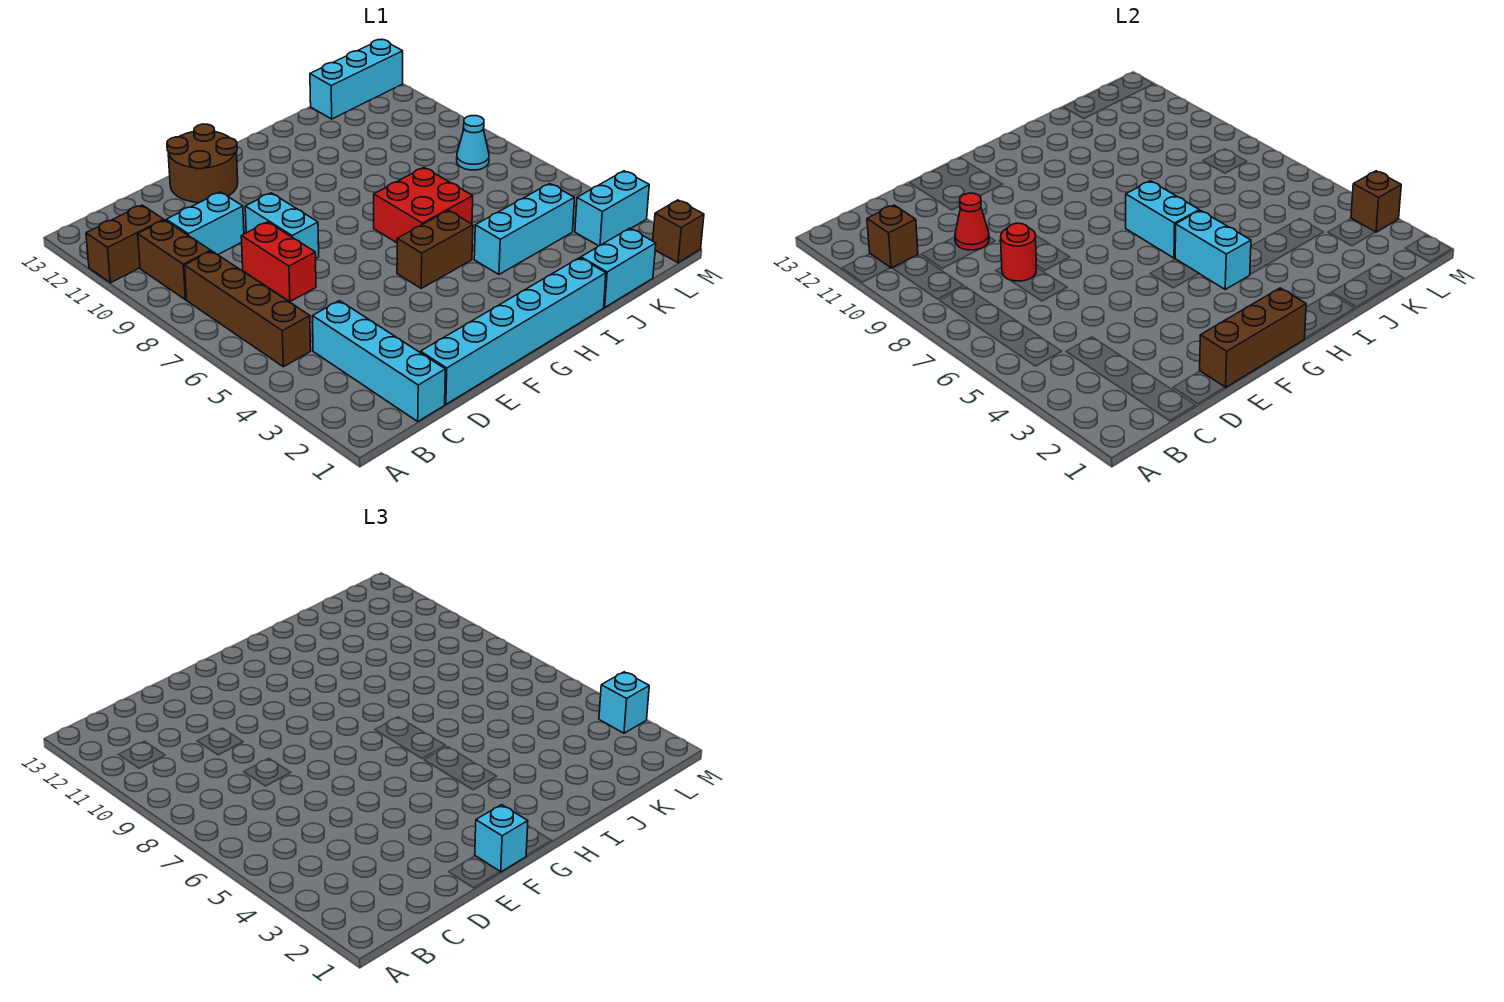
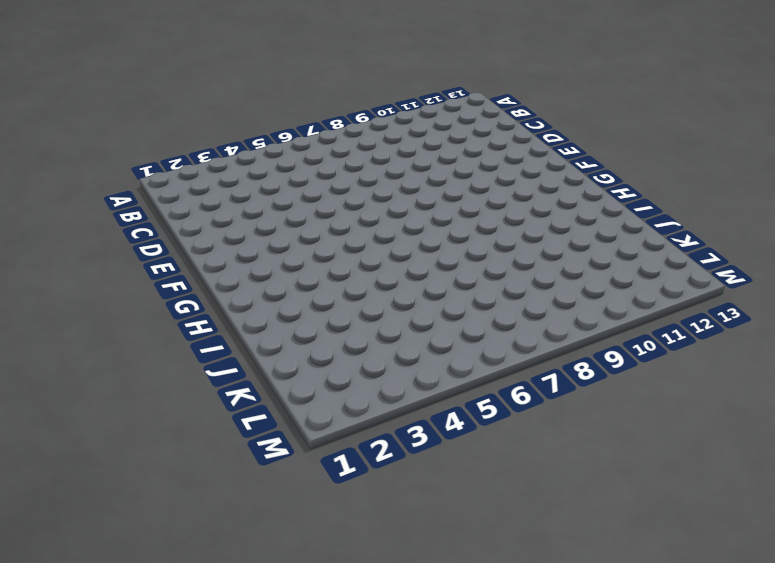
none -> brown brick A11:B11 level 1
none -> brown brick B5:B8 level 1
none -> brown brick B9:B10 level 1

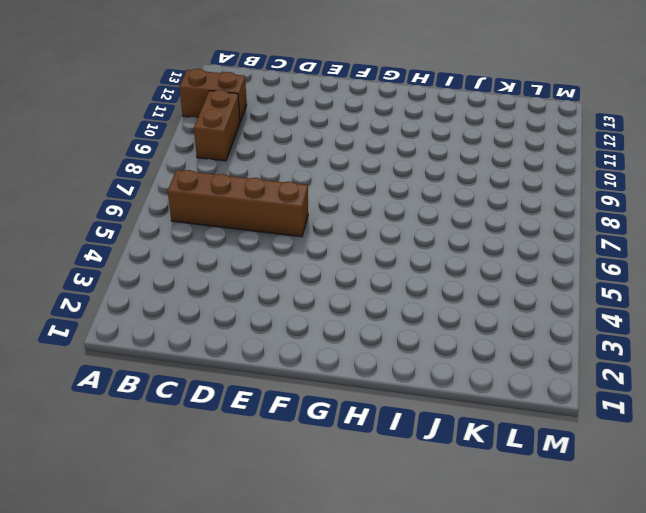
brown brick B6:E6 level 1 -> brown brick B5:B8 level 1
none -> cyan brick C1:C4 level 1
none -> cyan brick C10:D10 level 1
none -> cyan brick D1:I1 level 1

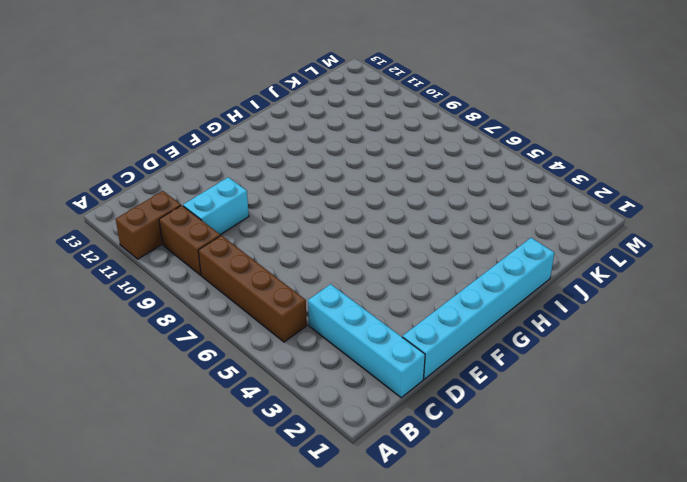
none -> red brick D7:D8 level 1
none -> cyan brick E8:E9 level 1
none -> brown round brick E12:F13 level 1

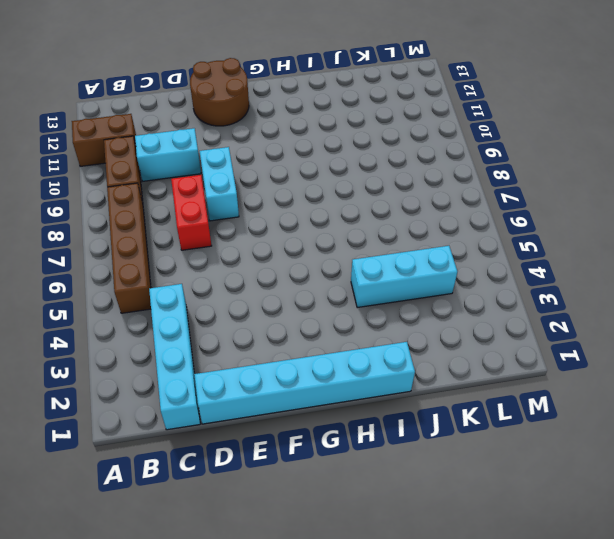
none -> brown brick G5:H5 level 1
none -> red brick H6:I7 level 1
none -> cyan brick J1:K1 level 1

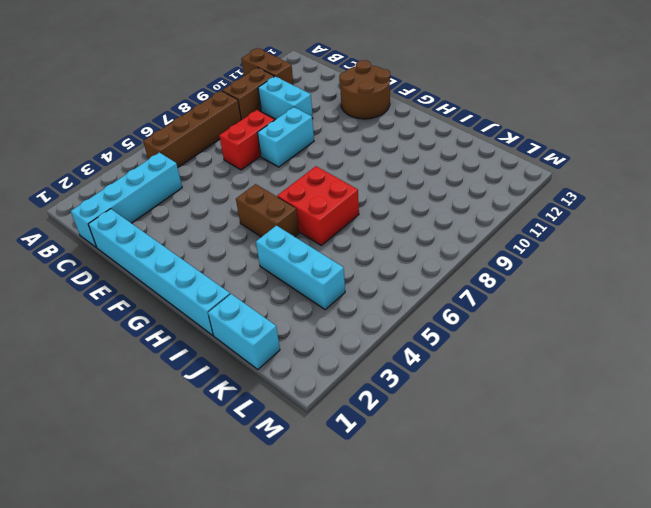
none -> cyan brick K13:M13 level 1
none -> cyan brick L3:M3 level 1
none -> cyan cone L8 level 1

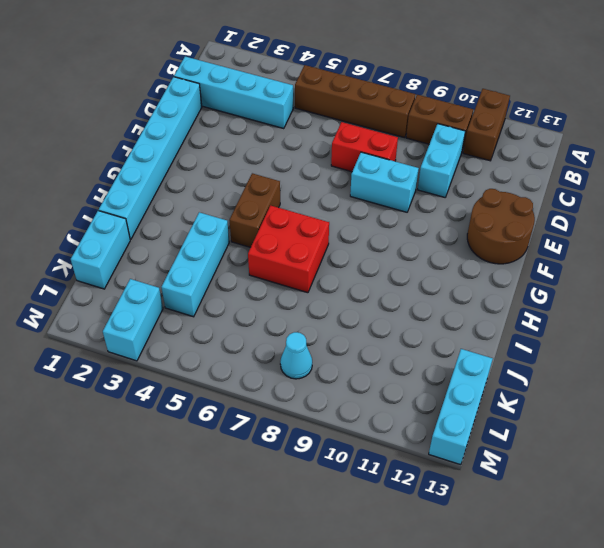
none -> brown brick M1 level 1
none -> brown brick B11 level 2
none -> red round brick D8 level 2

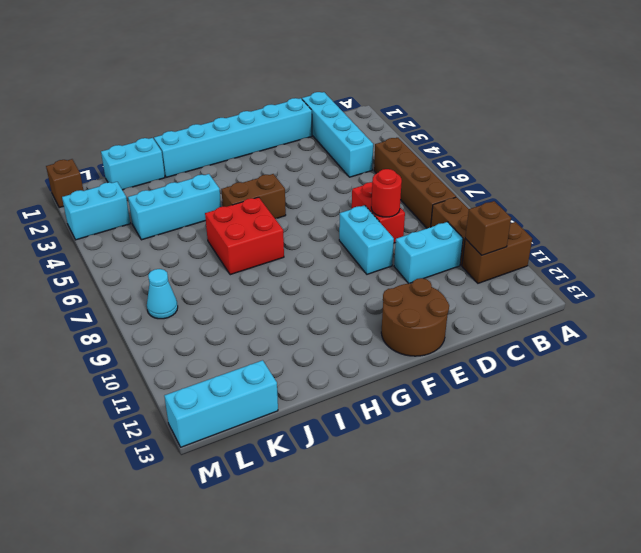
none -> red cone D10 level 2
none -> brown brick E1:G1 level 2
none -> cyan brick H4:H5 level 2

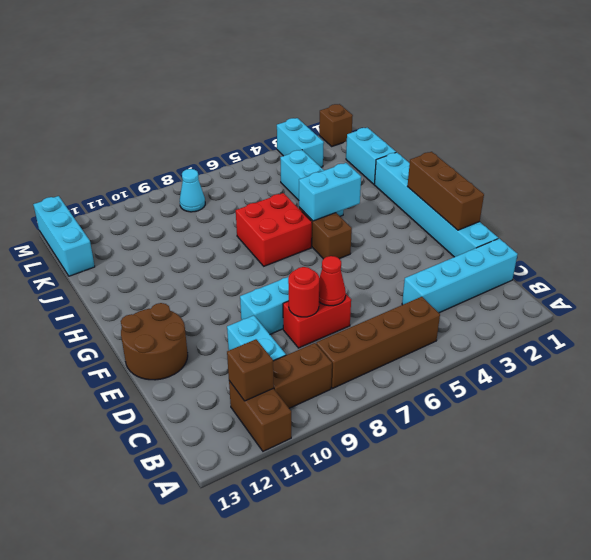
red cone D7 level 2 -> red cone D10 level 2
none -> cyan brick H6:H7 level 2
none -> brown brick M3 level 2
none -> cyan brick F1 level 3

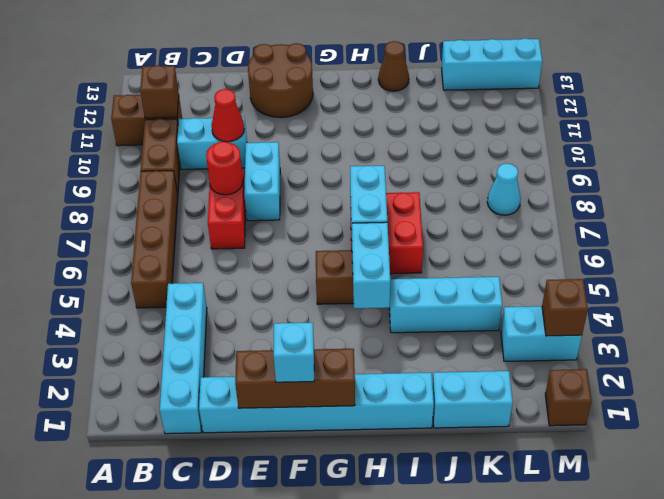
brown cone I13 level 1 -> none
none -> cyan brick M3 level 3

